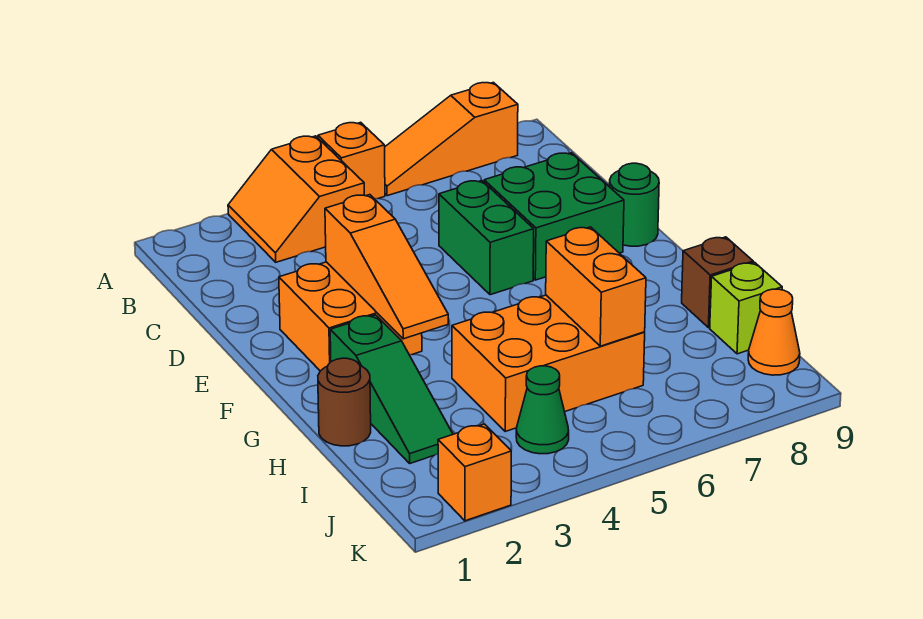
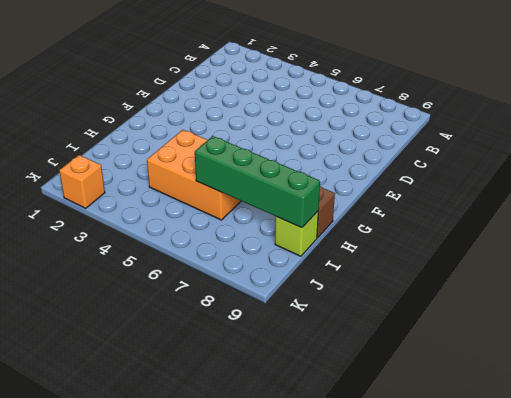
green brick I6:I9 level 2 -> orange brick H6:I6 level 2
none -> orange slope A3:B4 level 1 top 4
none -> orange brick A5 level 1
none -> orange slope A6:A8 level 1 top 8

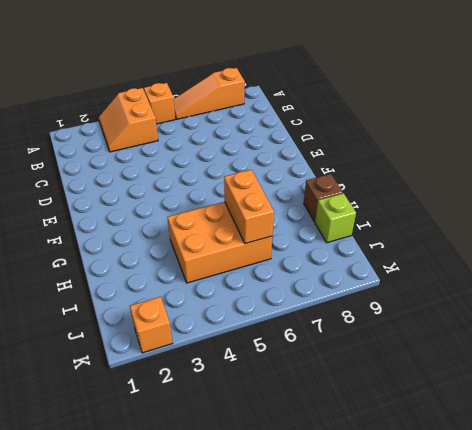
none -> green brick D6:E6 level 1
none -> green brick D7:E8 level 1
none -> orange brick E2:F3 level 1

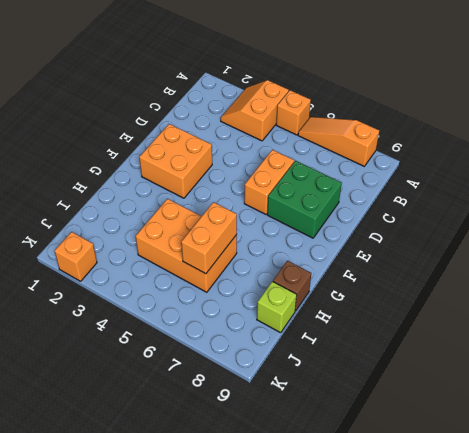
orange brick D6:E6 level 1 -> green brick D6:E6 level 1
none -> green round brick E9 level 1
none -> green slope G2:I2 level 1 top G
none -> brown round brick H1 level 1

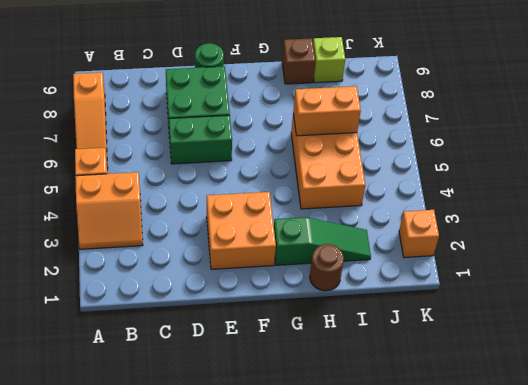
none -> green cone J4 level 1
none -> orange cone J9 level 1
none -> orange slope E3:G3 level 2 top E

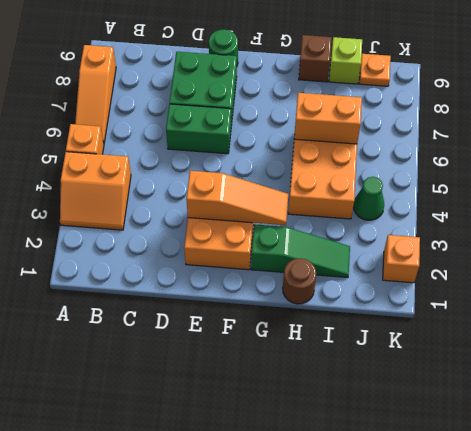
orange plate J9 level 1 -> orange cone J9 level 1

